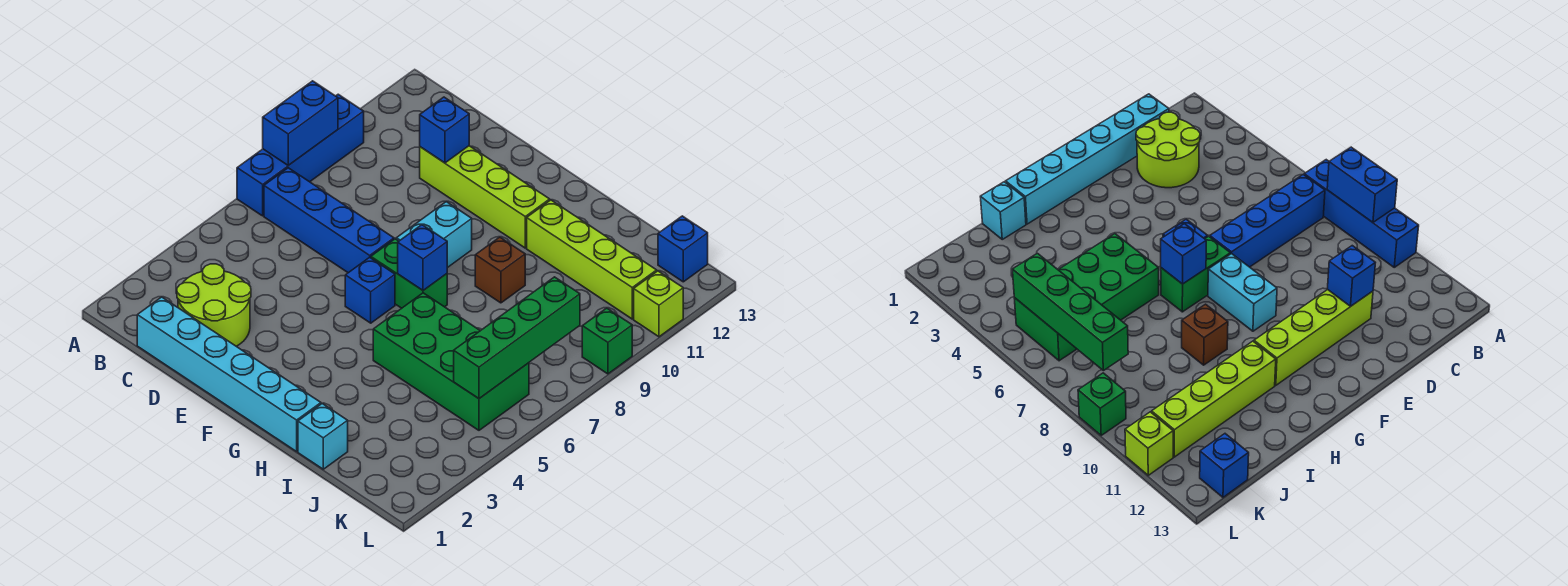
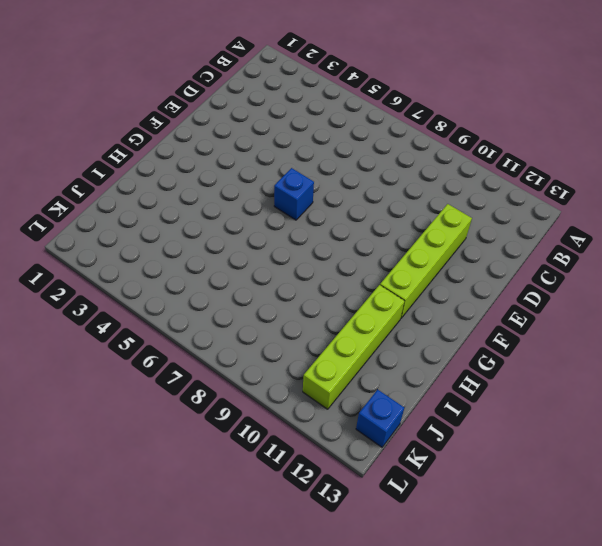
none -> blue brick A7:A10 level 1
none -> blue brick B7:E7 level 1
none -> cyan brick C1:H1 level 1

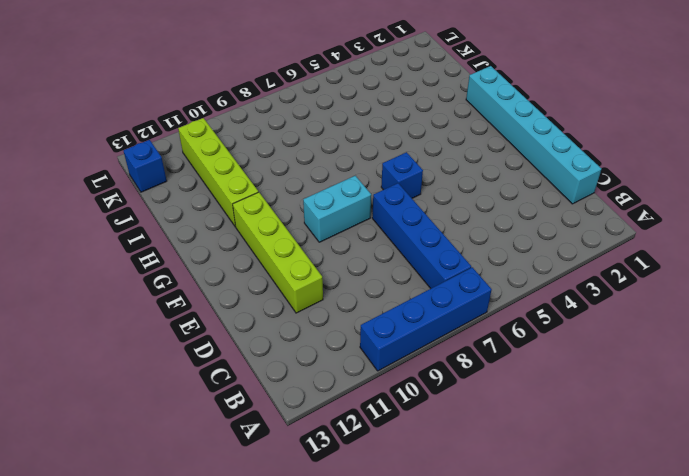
none -> lime round brick C2:D3 level 1
none -> green brick F7:G7 level 1
none -> green brick H5:K6 level 1

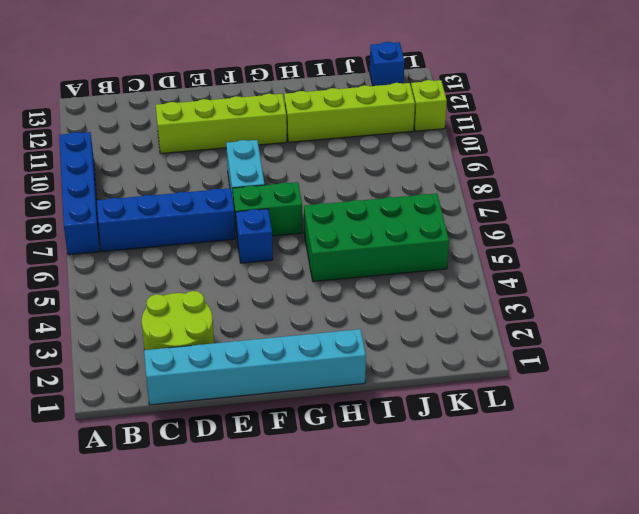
none -> brown brick H9 level 1
none -> cyan brick I1 level 1
none -> green brick L9 level 1

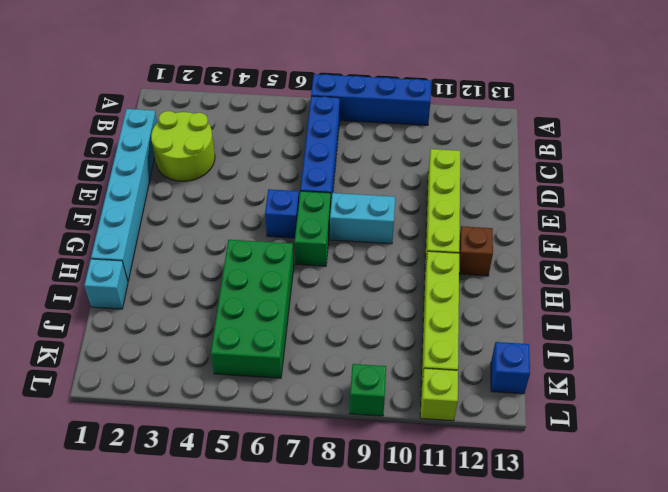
brown brick G12 level 1 -> brown brick H9 level 1
none -> blue brick A8:A9 level 2
none -> blue brick D11 level 2
none -> blue brick G7 level 2

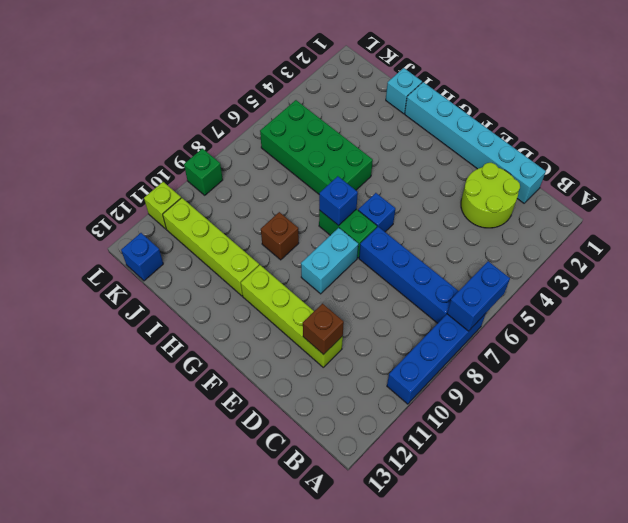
blue brick A6:A7 level 2 -> blue brick A8:A9 level 2
brown brick D11 level 2 -> blue brick D11 level 2
none -> green brick K5:K8 level 2

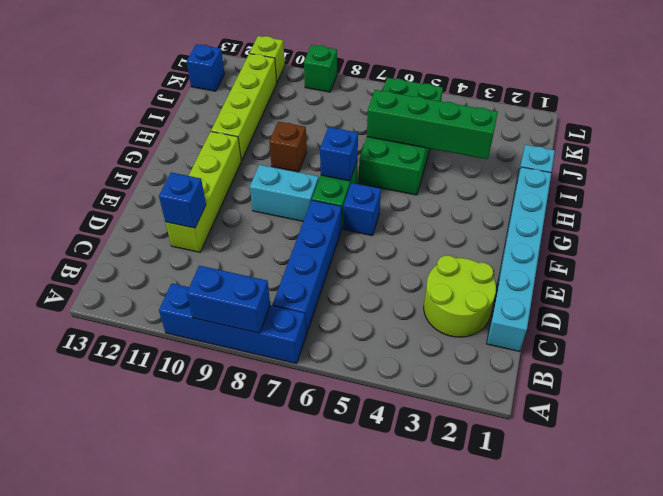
green brick I3:I6 level 2 -> green brick K5:K8 level 2

